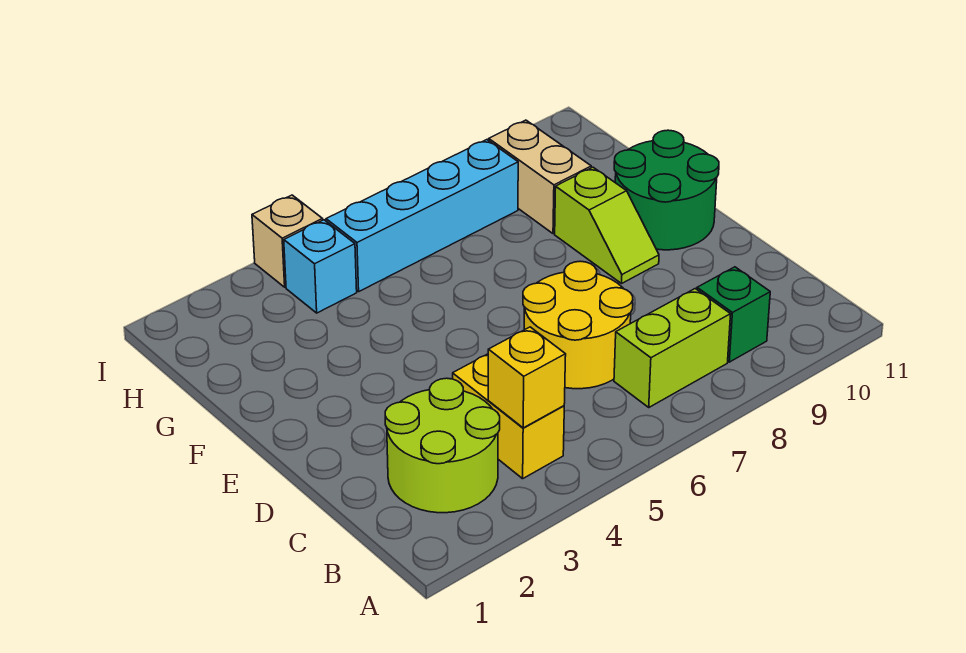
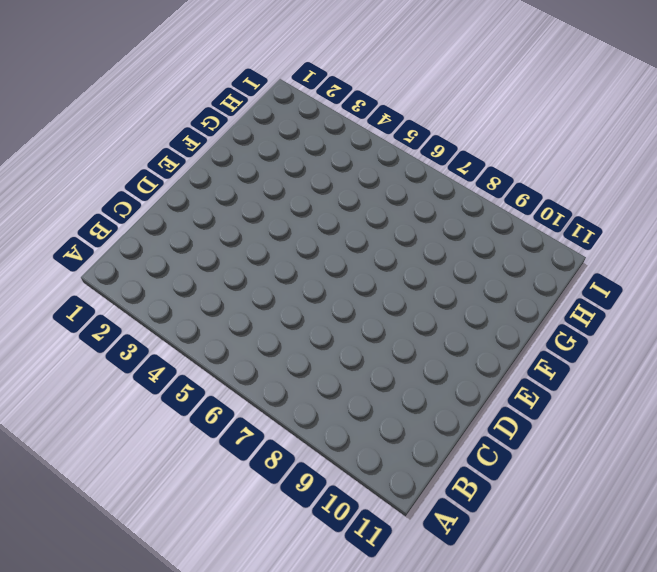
none -> lime round brick B2:C3 level 1
none -> yellow brick B4:C4 level 1
none -> lime brick B7:B8 level 1

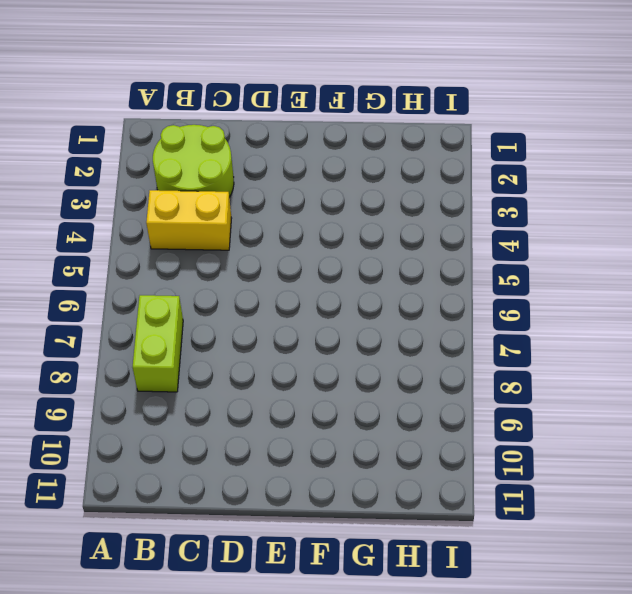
none -> green brick B9 level 1
none -> yellow round brick C6:D7 level 1
none -> lime slope E9:F9 level 1 top F

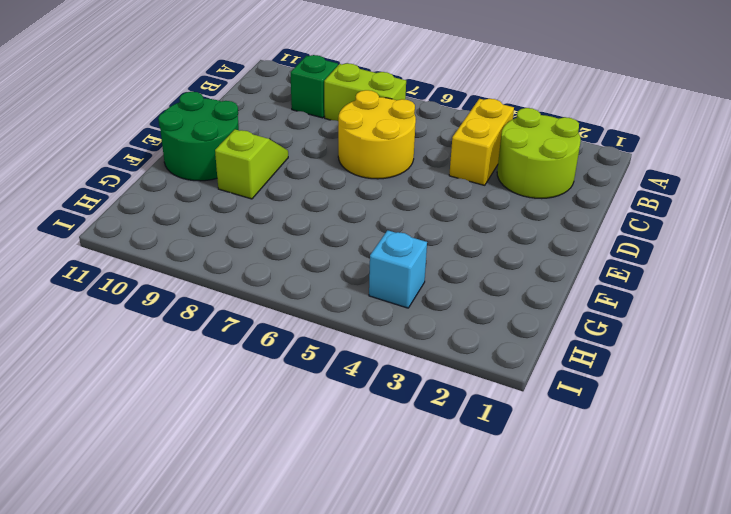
none -> tan brick G9:H9 level 1
none -> cyan brick H5:H8 level 1
none -> tan brick I4 level 1

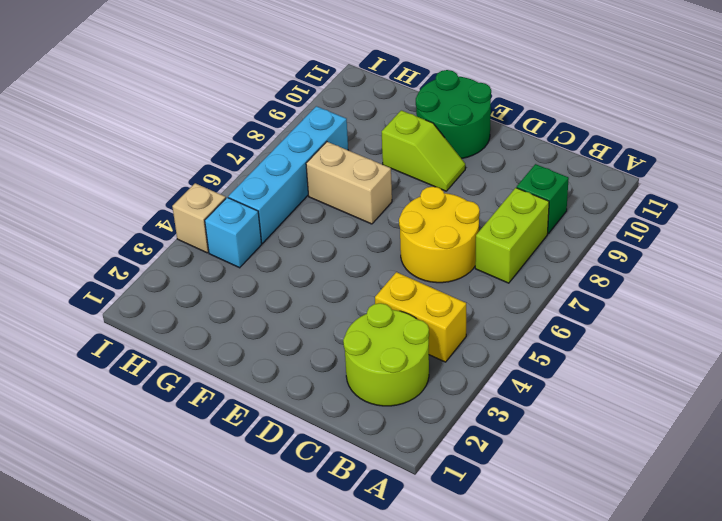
tan brick F7:G7 level 1 -> tan brick G9:H9 level 1
none -> yellow brick B4 level 2

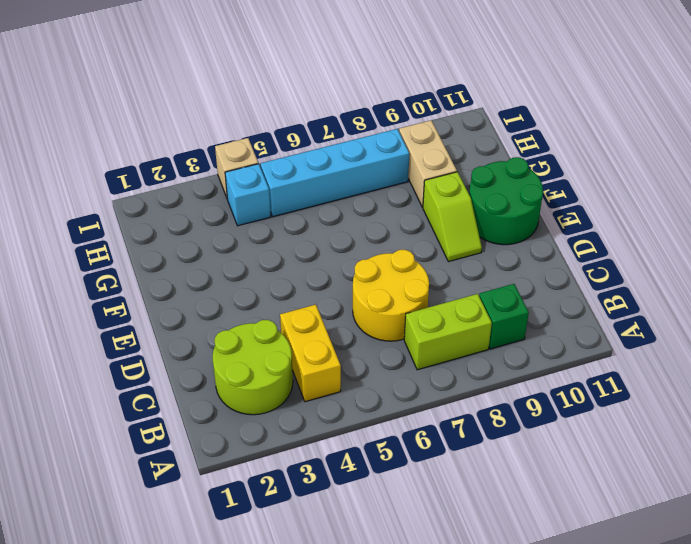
none -> yellow brick B4 level 2

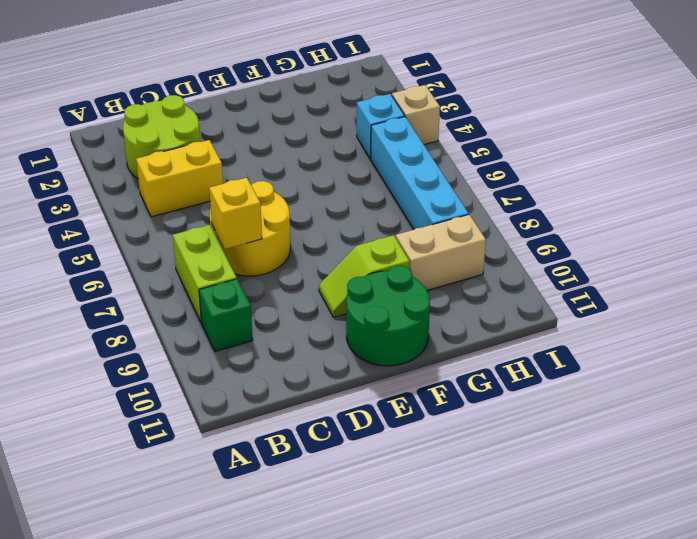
yellow brick C7 level 2 -> yellow brick B4 level 2

